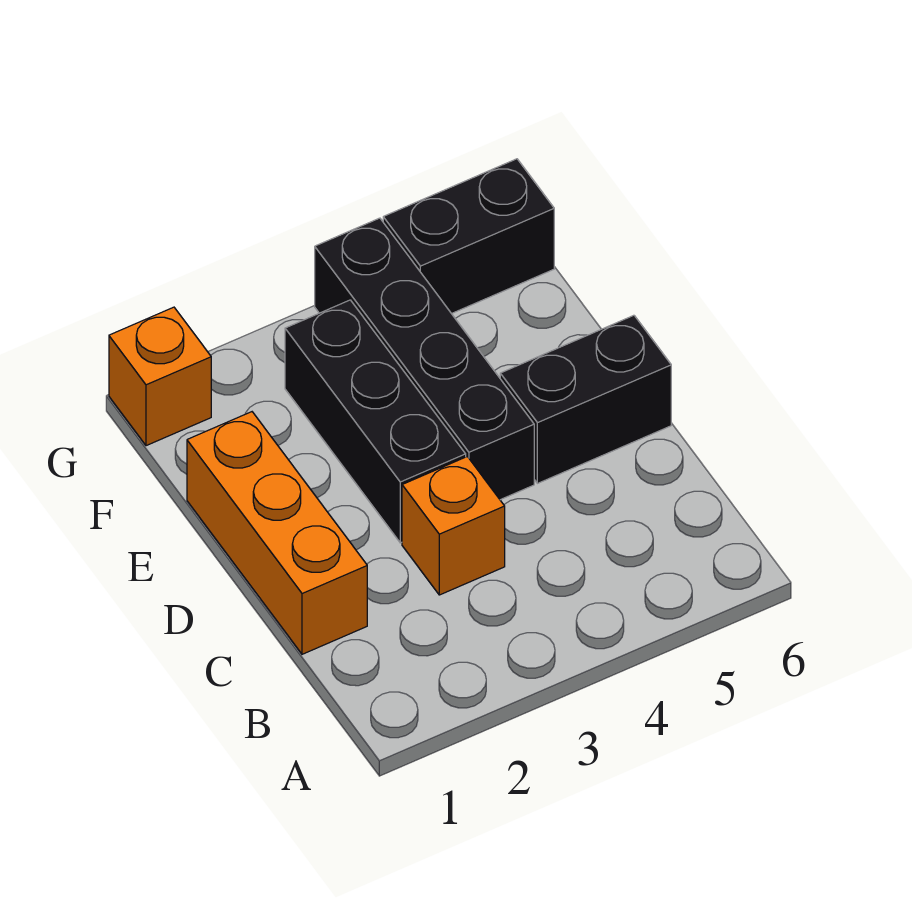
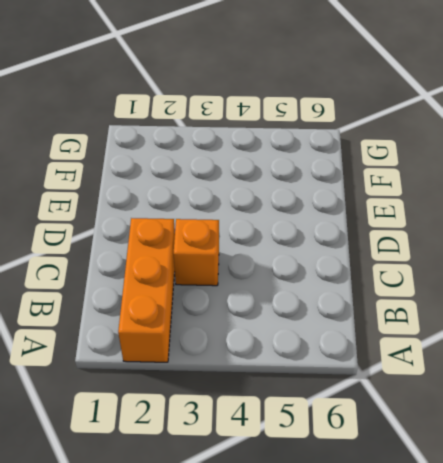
orange brick A2:C2 level 1 -> orange brick C1:E1 level 1
none -> black brick D3:F3 level 1
none -> black brick D4:G4 level 1

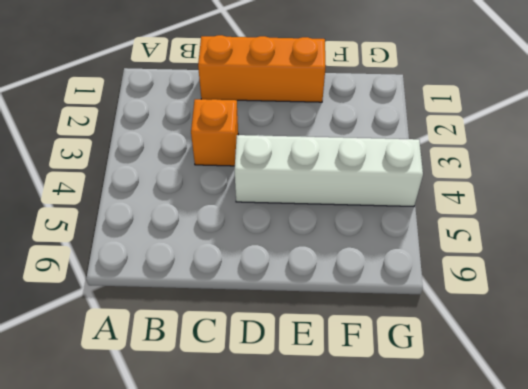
white brick D4:G4 level 1 -> black brick D4:G4 level 1
none -> black brick D3:F3 level 1
none -> black brick D5:D6 level 1

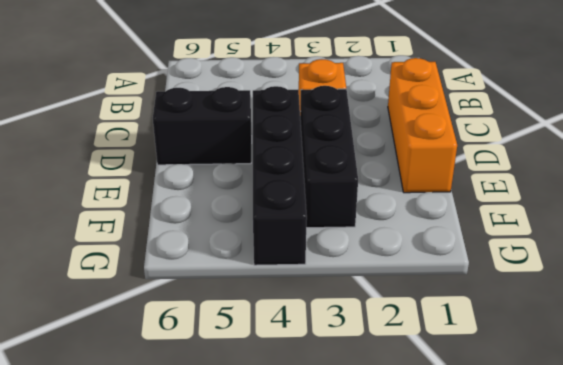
none -> orange brick G1 level 1
none -> black brick G5:G6 level 1

